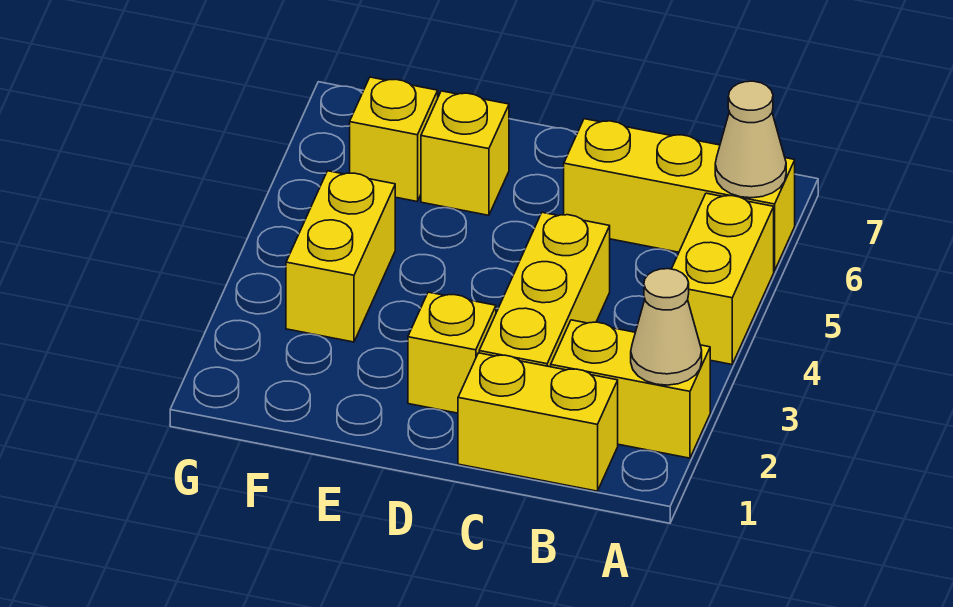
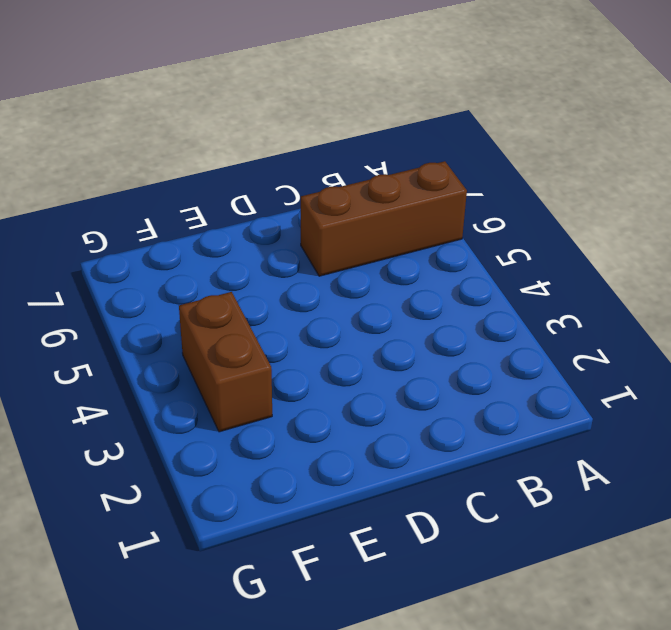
brown brick A6:C6 level 1 -> yellow brick A6:C6 level 1
brown brick F3:F4 level 1 -> yellow brick F3:F4 level 1
none -> yellow brick A2:B2 level 1
none -> yellow brick A4:A5 level 1

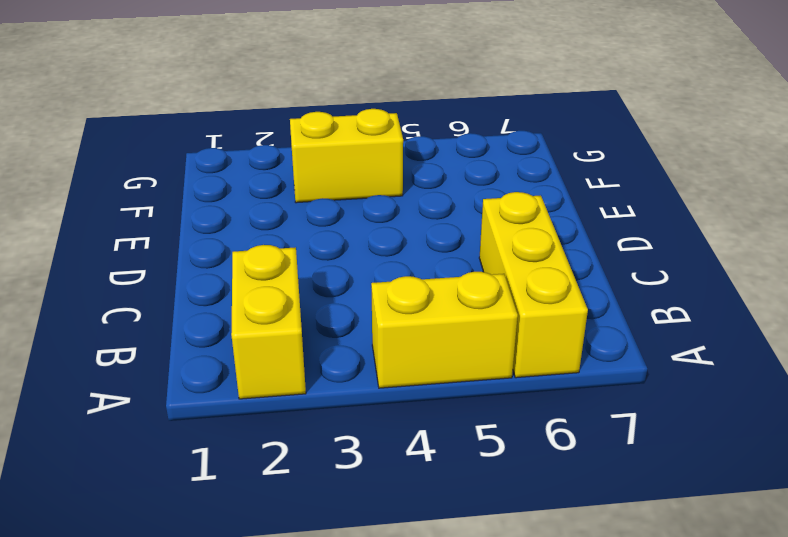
none -> yellow brick B1:C1 level 1
none -> yellow brick C2:C4 level 1

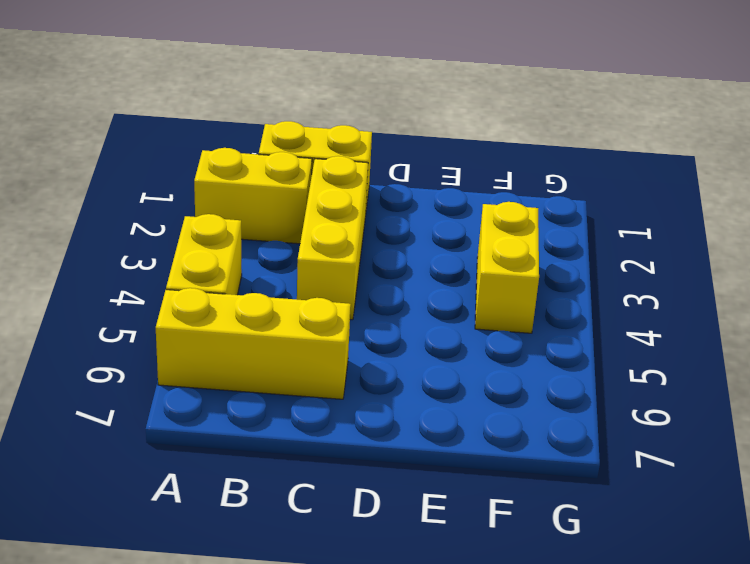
none -> yellow brick D2 level 1
none -> yellow brick E6 level 1

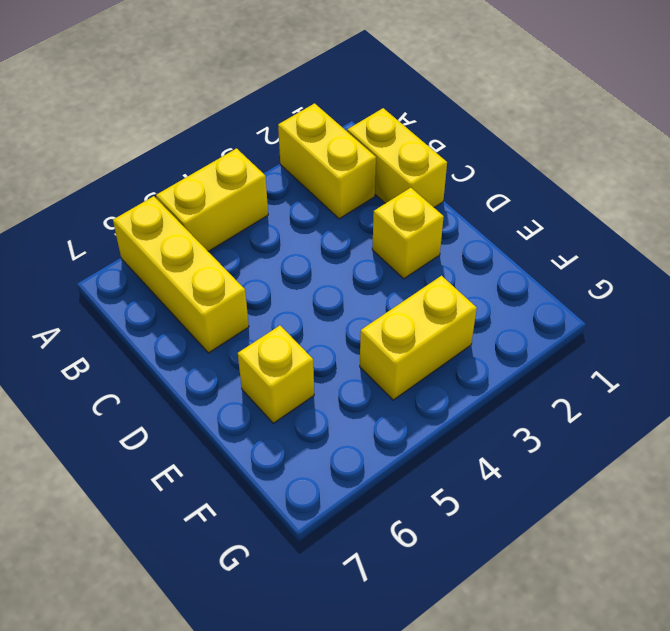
none -> yellow brick C2:C4 level 1
none -> yellow brick F6 level 1

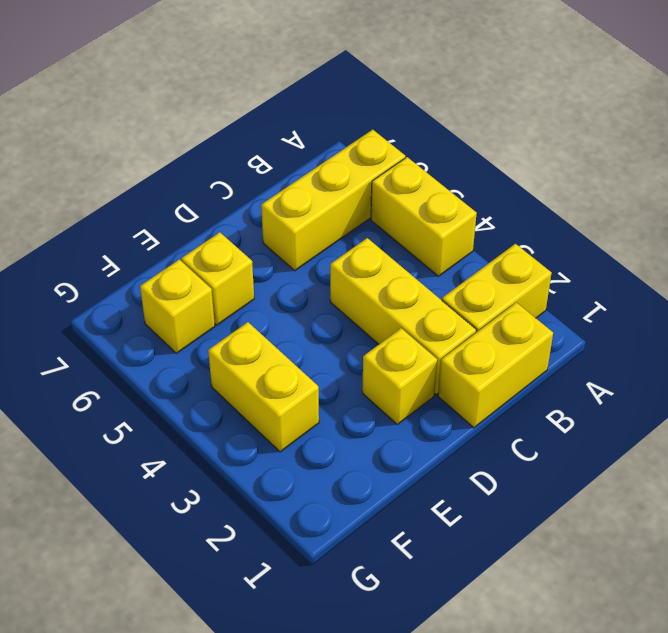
none -> tan cone A2 level 2
none -> tan cone A6 level 2

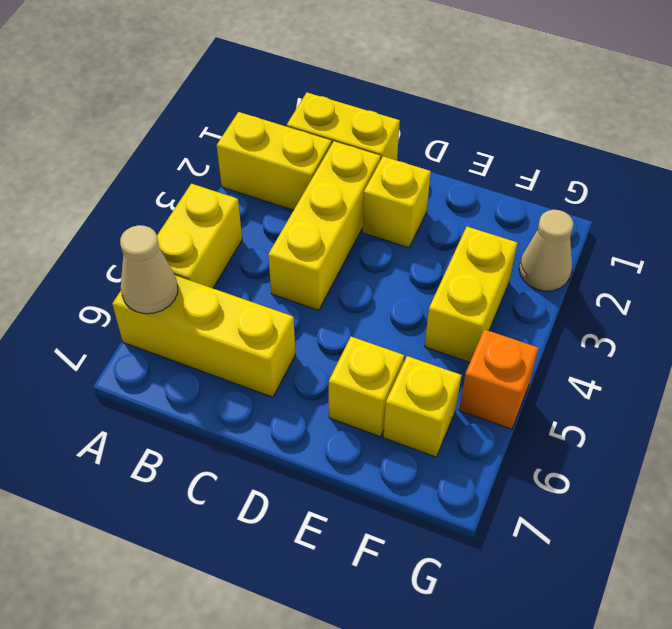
tan cone G2 level 1 -> tan cone A2 level 2
orange brick G5 level 1 -> none

